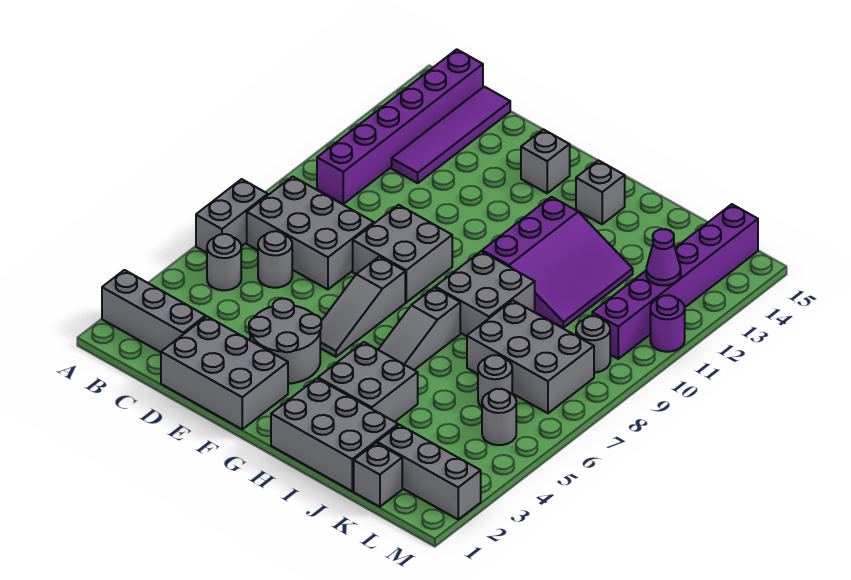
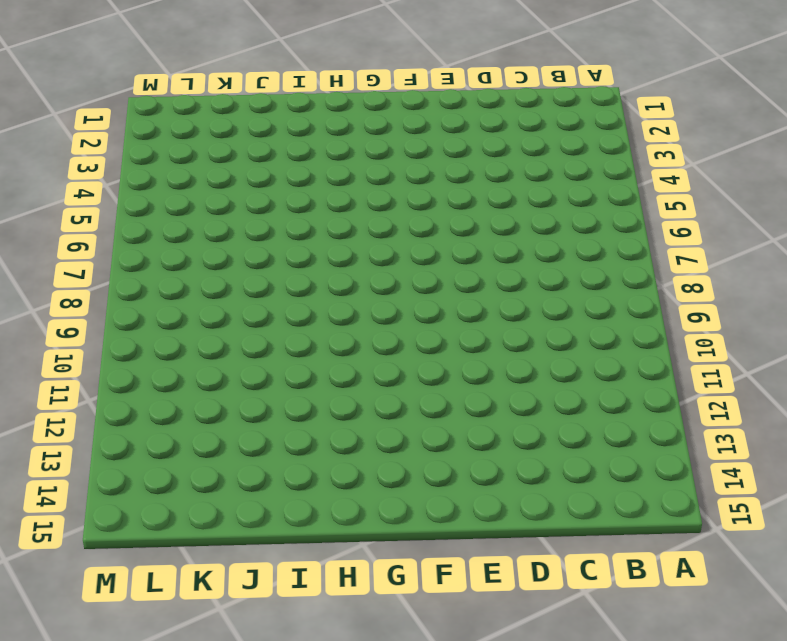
none -> grey brick A2:C2 level 1
none -> grey brick A6:A7 level 1
none -> grey round brick B5 level 1

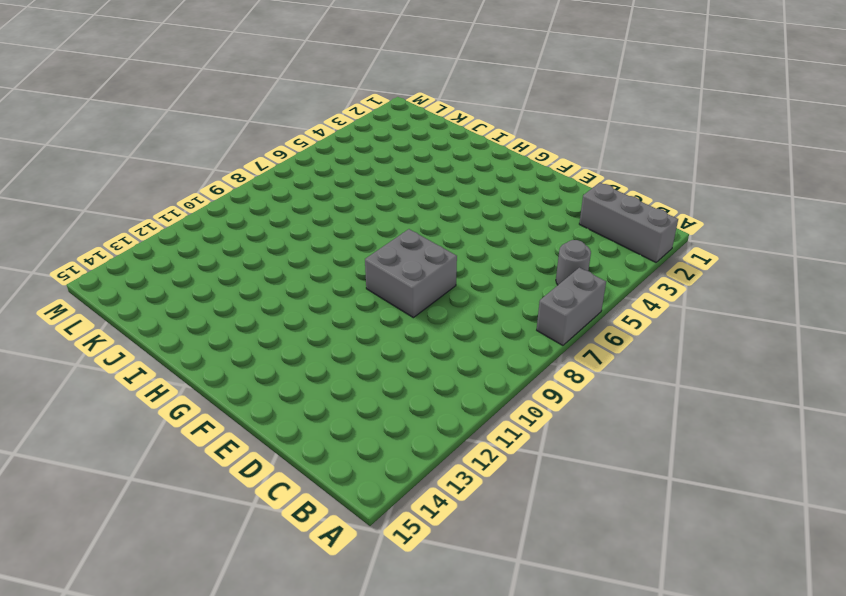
none -> grey brick B7:D8 level 1
none -> purple brick B10:B15 level 1
none -> grey round brick C6 level 1

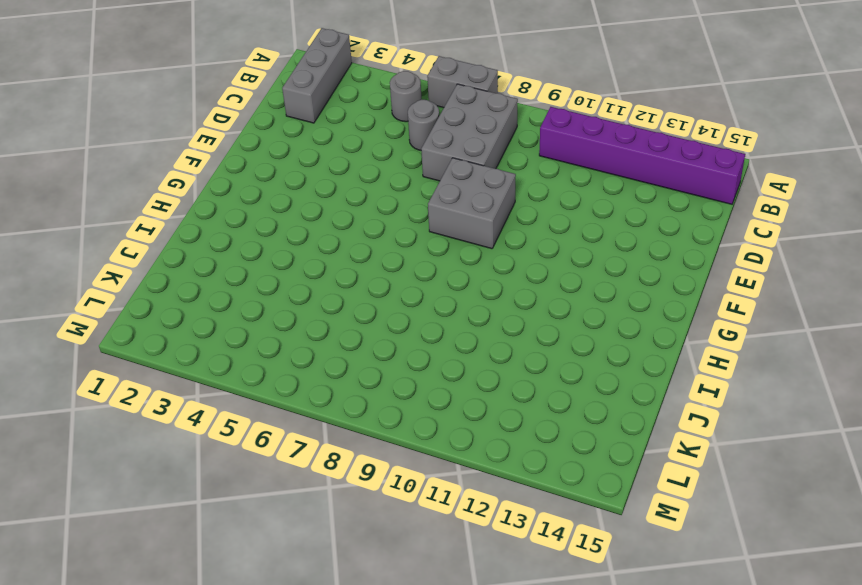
none -> purple tile C12:C15 level 1
none -> grey brick D1:F2 level 1
none -> grey round brick E3:F4 level 1

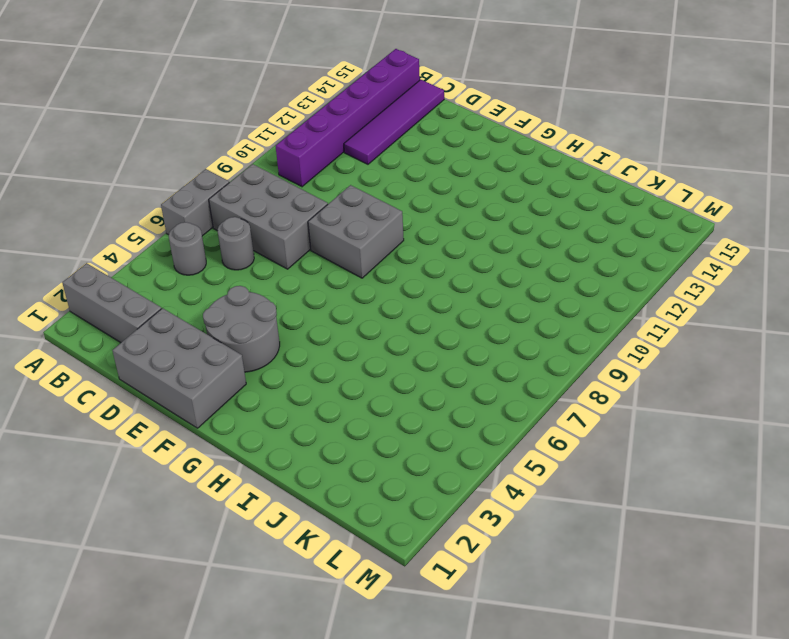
none -> grey slope F5:F7 level 1 top 7
none -> grey brick F14 level 1
none -> grey brick H1:J2 level 1

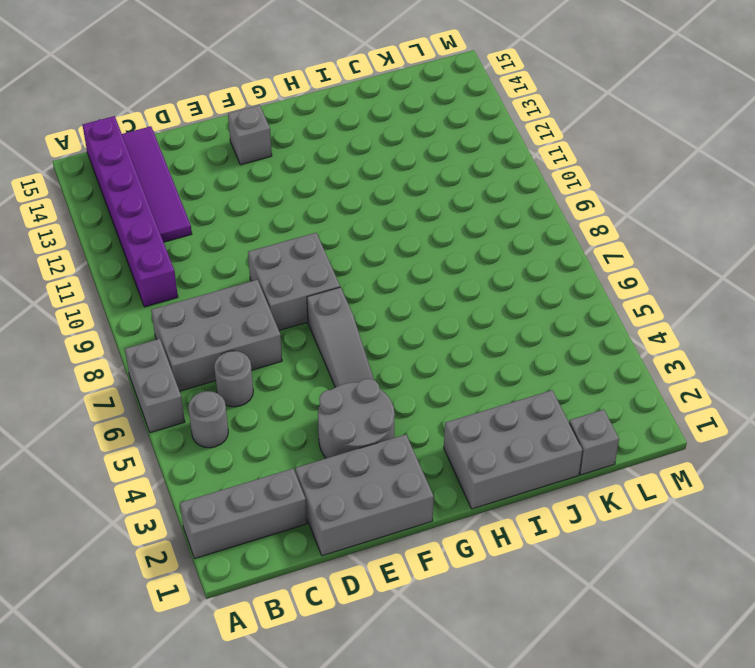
none -> grey brick H3:I4 level 1
none -> grey slope H5:H7 level 1 top 7
none -> grey brick H8:I9 level 1

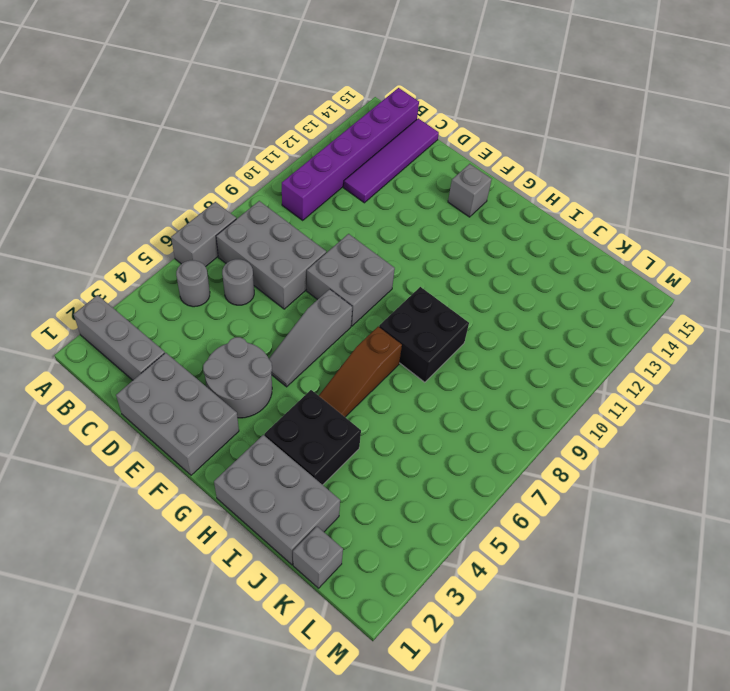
black brick H3:I4 level 1 -> grey brick H3:I4 level 1
brown slope H5:H7 level 1 top 7 -> grey slope H5:H7 level 1 top 7
black brick H8:I9 level 1 -> grey brick H8:I9 level 1
none -> purple slope H10:J12 level 1 top H
none -> grey brick H14 level 1
none -> grey brick J7:L8 level 1

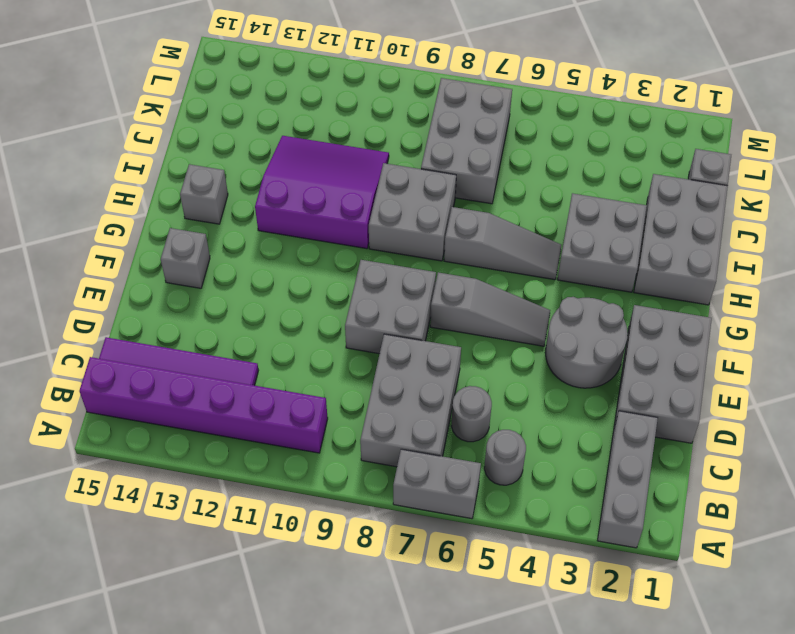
none -> grey brick K2:M2 level 1
none -> grey round brick K6 level 1
none -> grey round brick L5 level 1

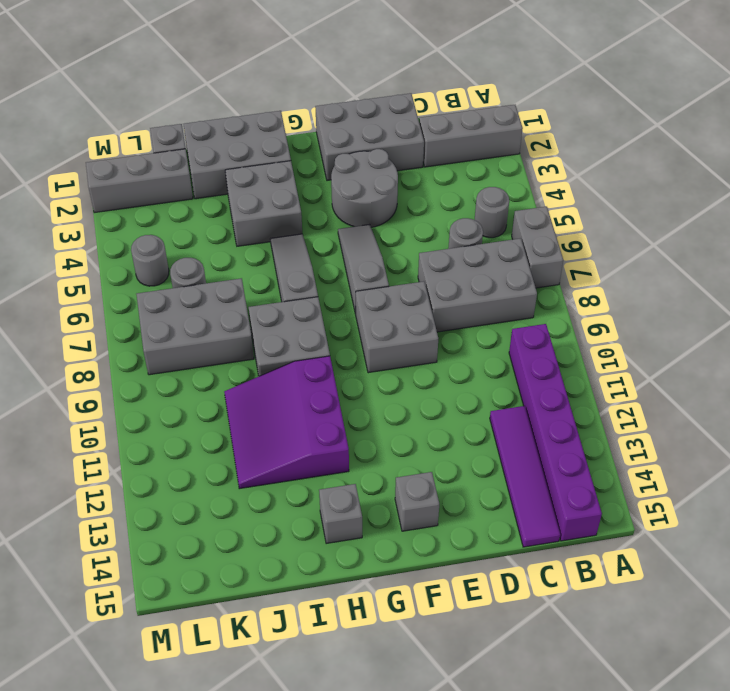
none -> grey round brick L9 level 1
none -> purple brick L10:L15 level 1
none -> purple round brick M11 level 1

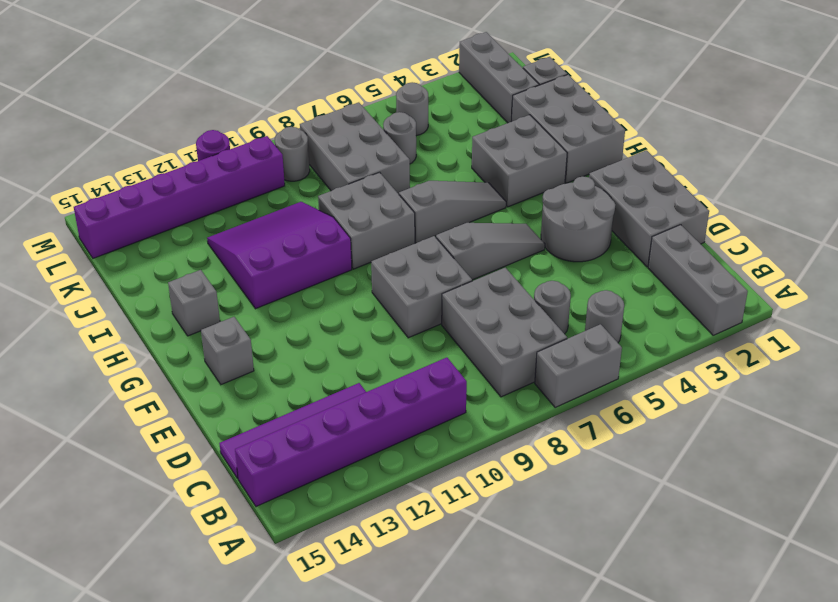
none -> purple cone L12 level 2

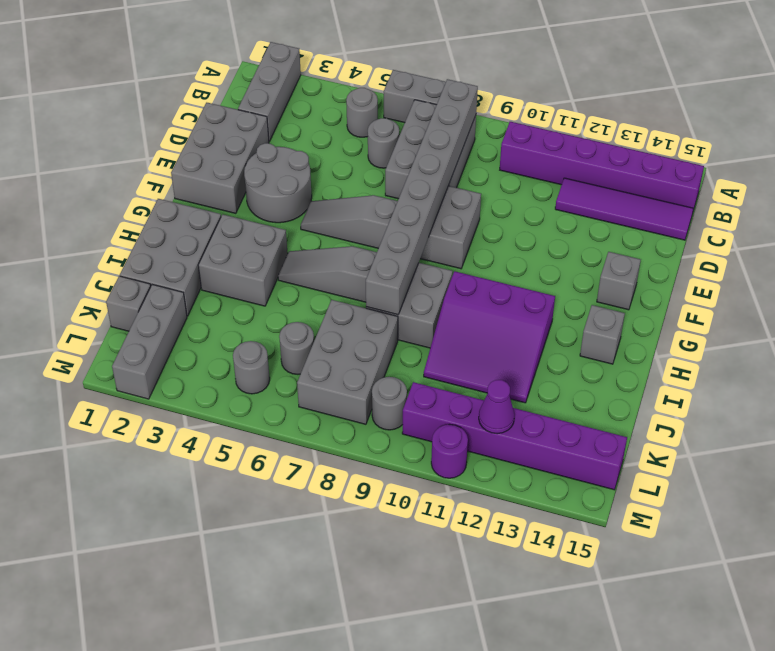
grey brick B8:I8 level 2 -> none

